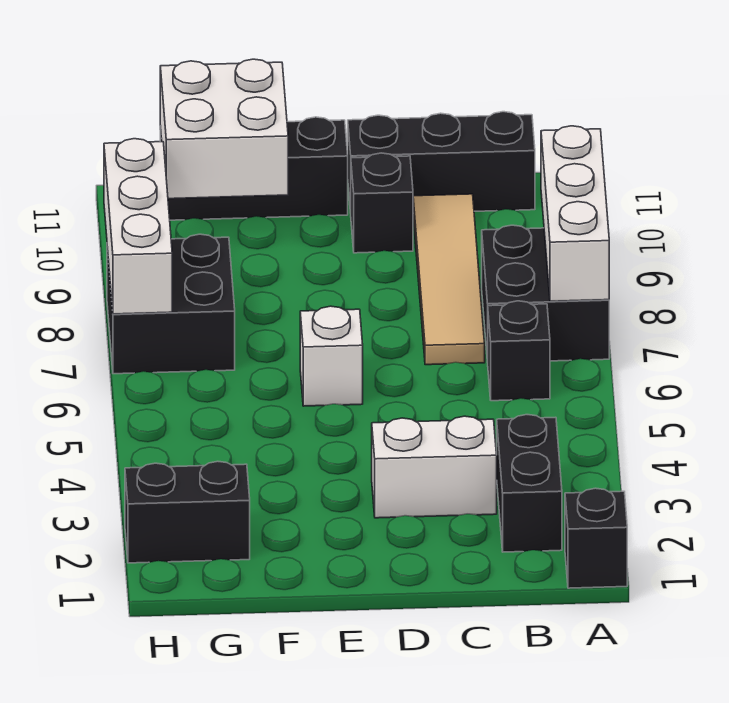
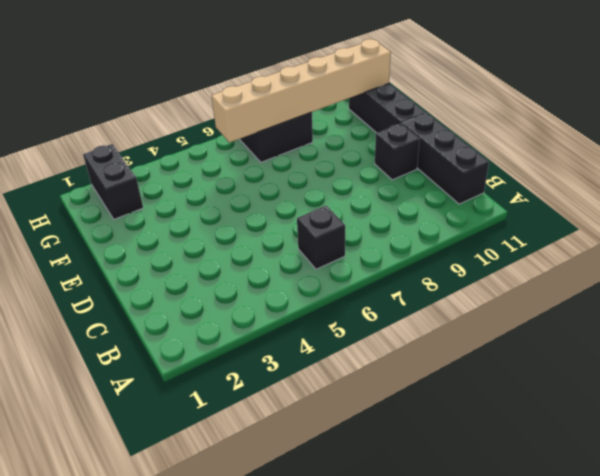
tan brick G6:G11 level 2 -> white brick F10:G11 level 2
none -> black brick A1 level 1
none -> black brick A7:B8 level 1
none -> black brick B2:B3 level 1

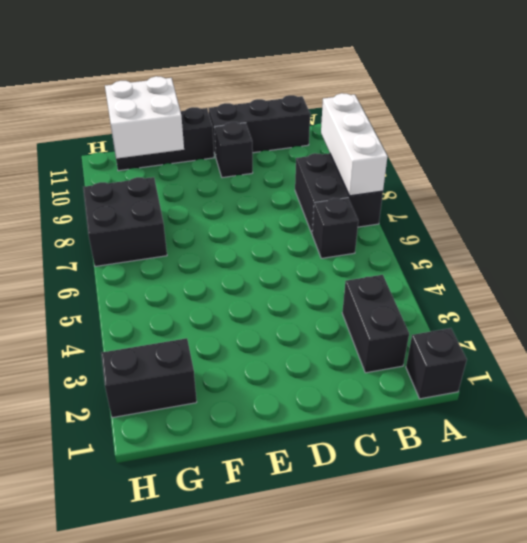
none -> white brick C3:D3 level 1
none -> tan tile C7:C10 level 1
none -> white brick E6 level 1

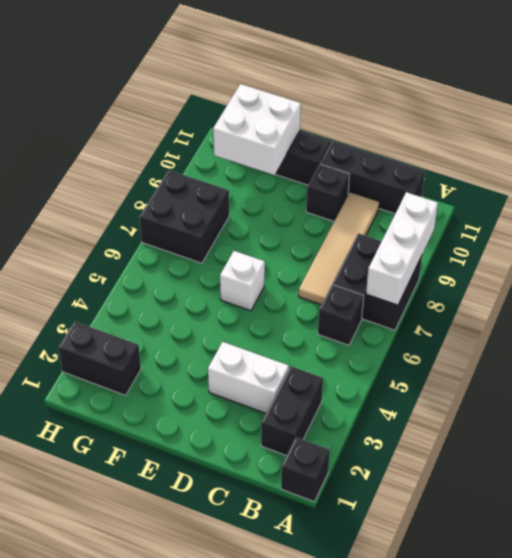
none -> white brick H7:H9 level 2

